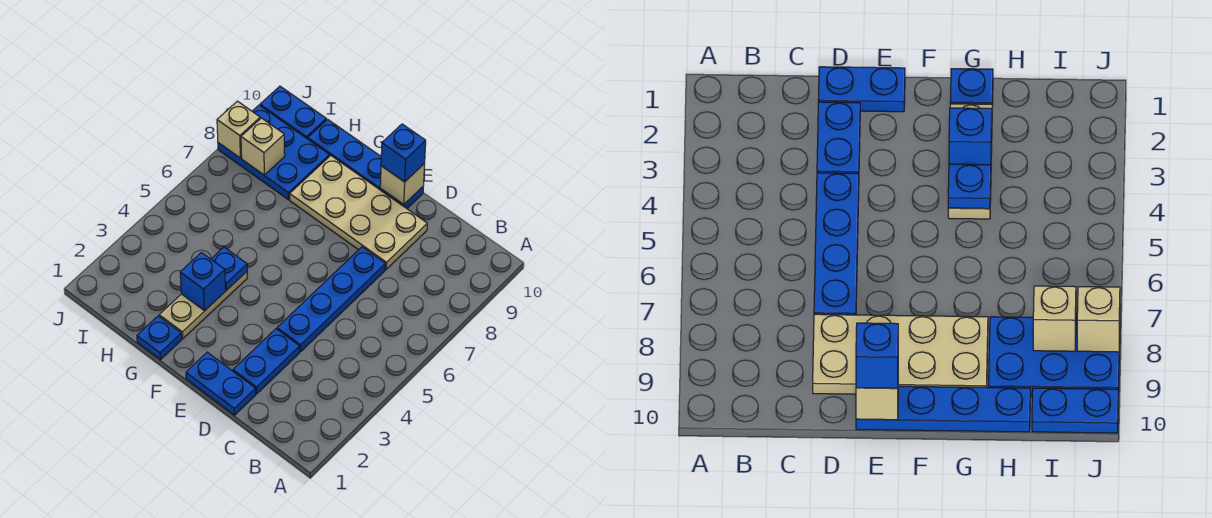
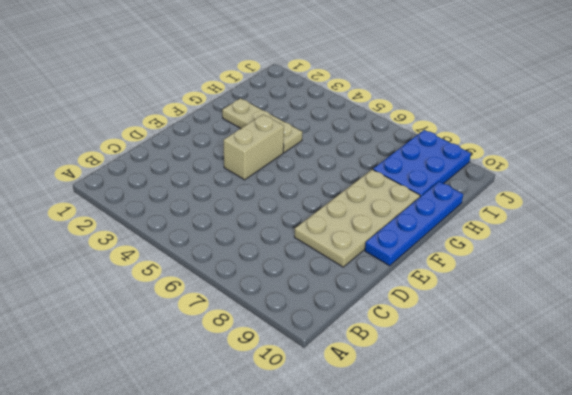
tan brick E4:F4 level 1 -> none
none -> blue plate D1:E1 level 1
none -> blue plate D2:D3 level 1
none -> blue plate D4:D7 level 1

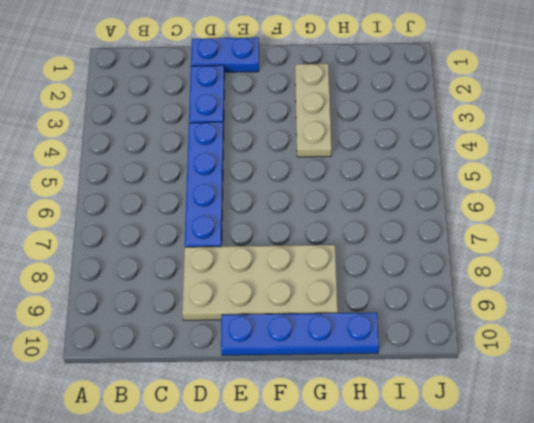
none -> blue plate G1 level 1
none -> blue plate H8:J9 level 1
none -> blue plate I10:J10 level 1

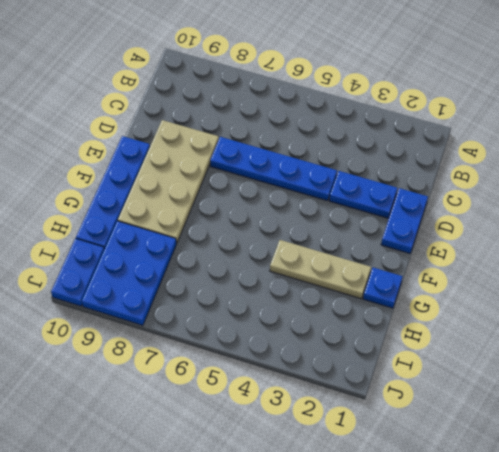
none -> tan brick E10 level 2
none -> blue brick G3 level 2
none -> blue plate G4 level 2

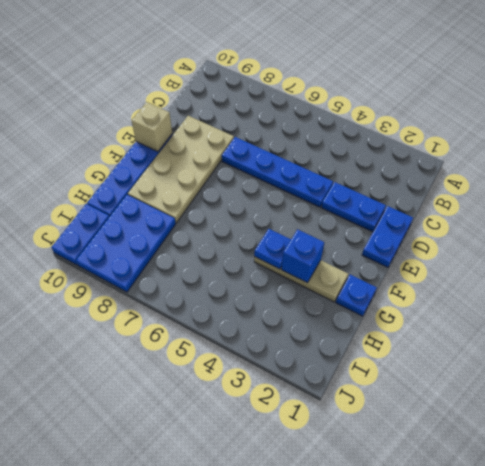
none -> tan brick I8 level 2
none -> tan brick J8 level 2
none -> blue brick E10 level 3

